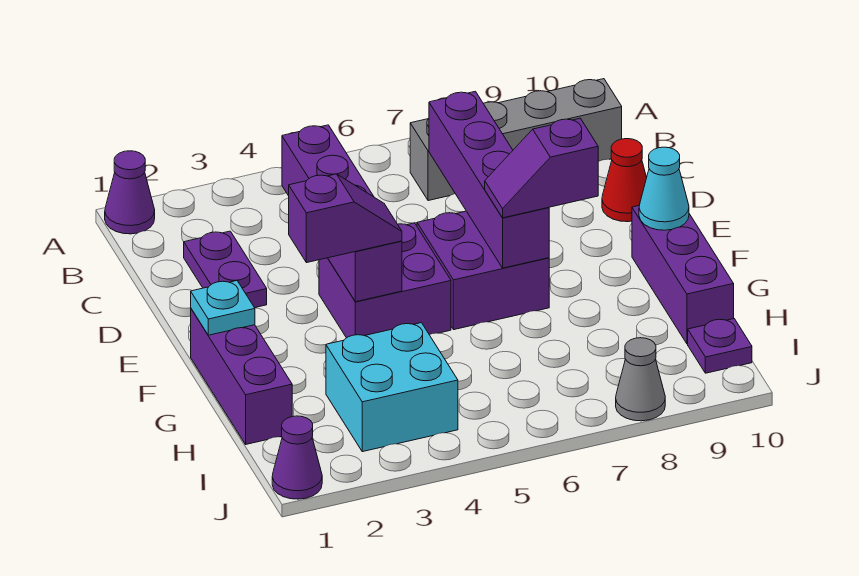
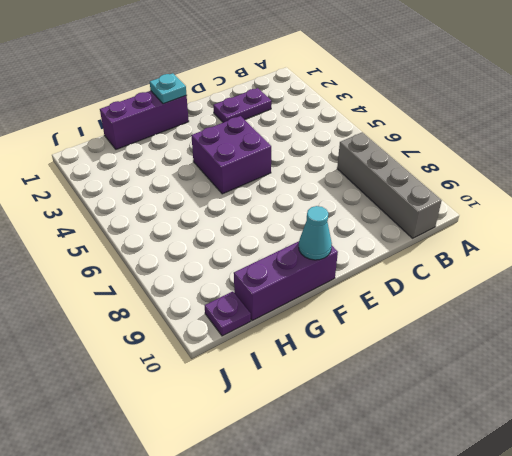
none -> purple cone A1 level 1
none -> red cone D10 level 1
none -> purple brick E6:F7 level 1

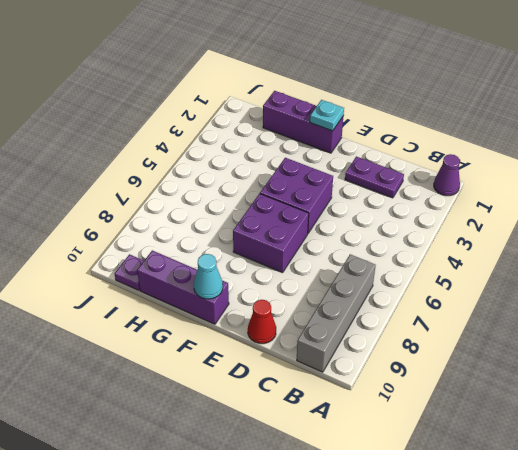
none -> cyan brick H3:I4 level 1
none -> purple cone J1 level 1
none -> grey cone J8 level 1

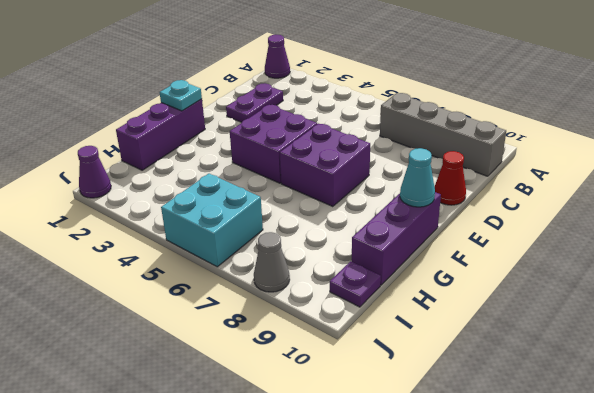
cyan brick I5:J6 level 1 -> cyan brick H3:I4 level 1
none -> purple brick C4:F4 level 2
none -> purple brick C7:F7 level 2
none -> purple slope F3:F4 level 3 top 3

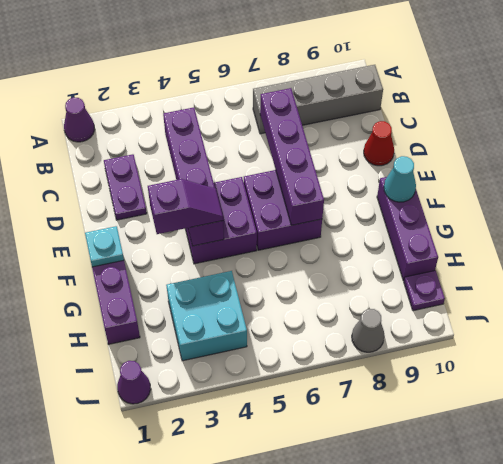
none -> purple slope F7:F8 level 3 top 8

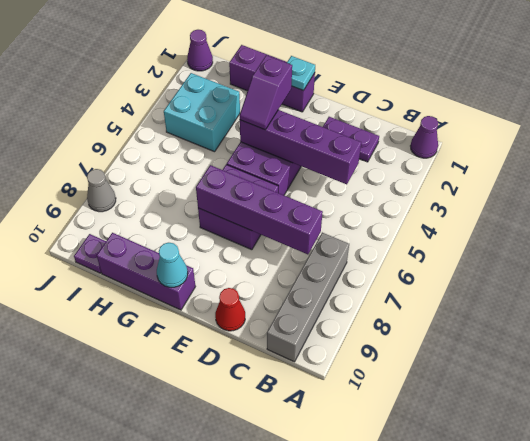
none -> purple slope F7:F8 level 3 top 8

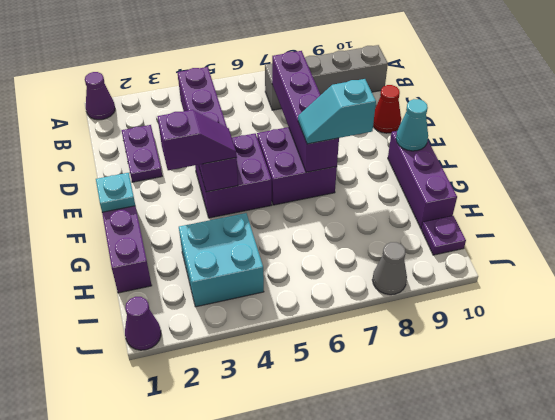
cyan slope F7:F8 level 3 top 8 -> purple slope F7:F8 level 3 top 8

